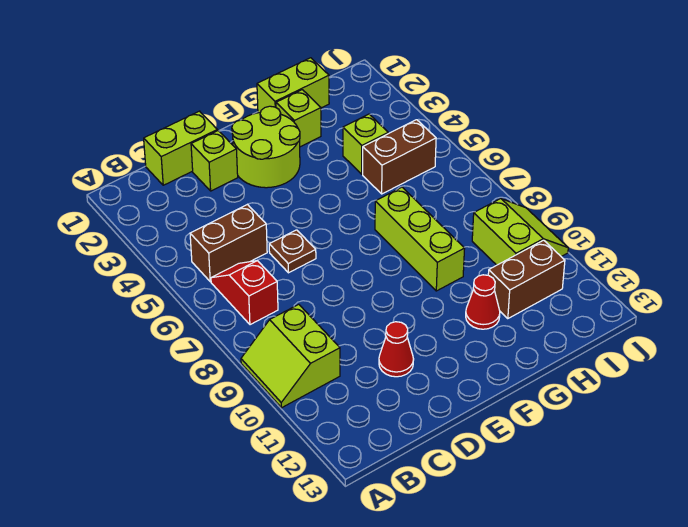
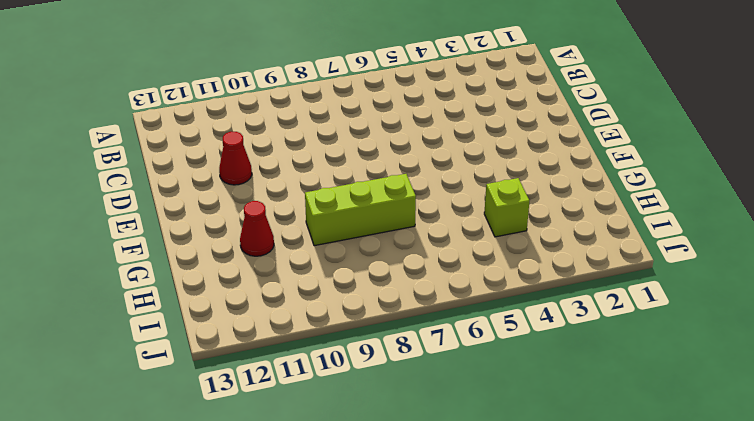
none -> lime slope A9:B10 level 1 top B
none -> brown brick B5:C5 level 1
none -> red slope B6:B7 level 1 top 7

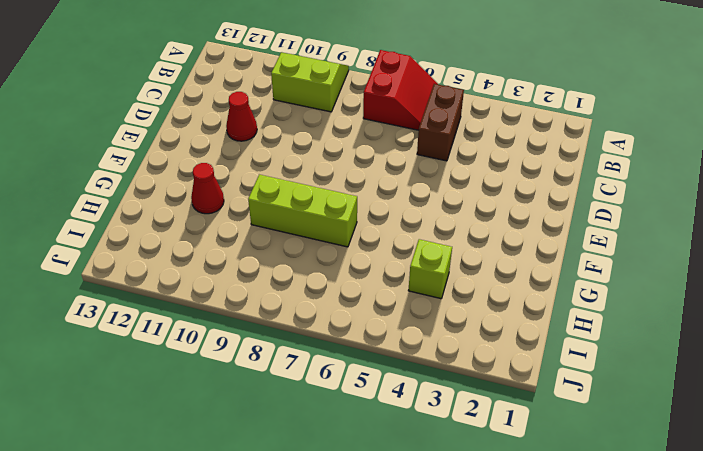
red slope A6:B7 level 1 top 7 -> red slope B6:B7 level 1 top 7
none -> lime brick C1:D1 level 1
none -> lime brick D2 level 1
none -> brown plate D6 level 1

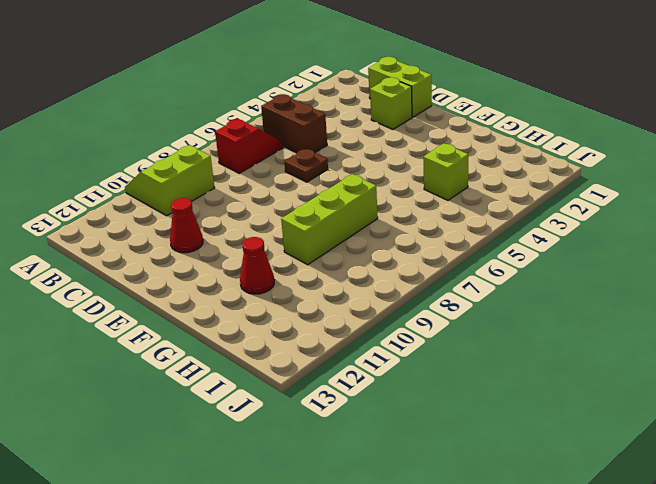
none -> lime round brick E2:F3 level 1
none -> lime brick G1:H1 level 1
none -> lime brick G2 level 1

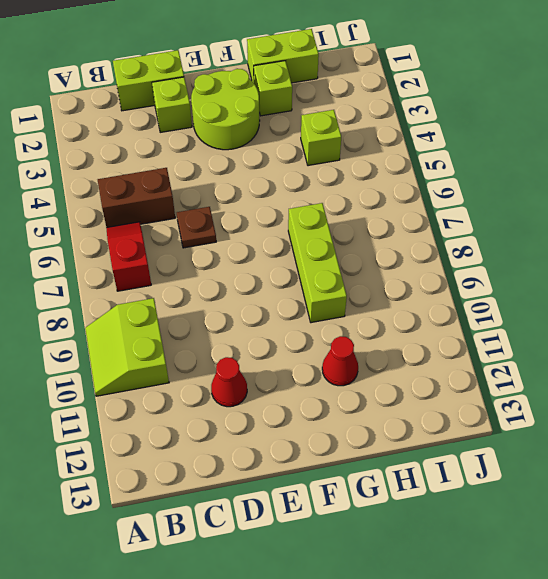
none -> brown brick H5:I5 level 1
none -> brown brick H11:I11 level 1
none -> lime slope I9:J10 level 1 top I

